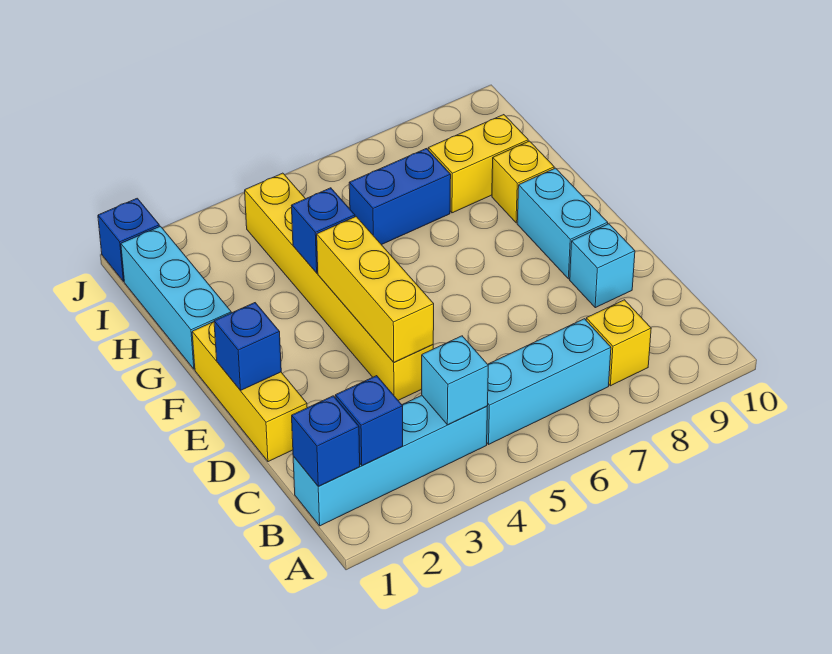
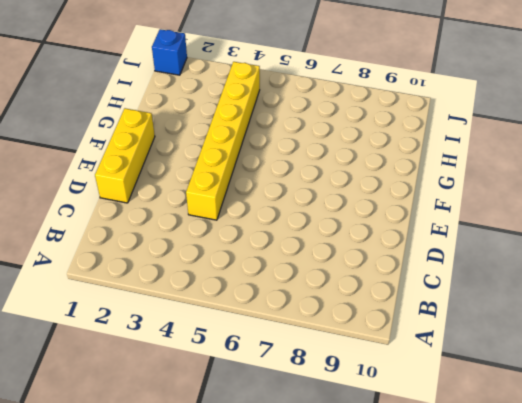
none -> cyan brick B1:B4 level 1
none -> cyan brick B5:B7 level 1
none -> yellow brick B8 level 1

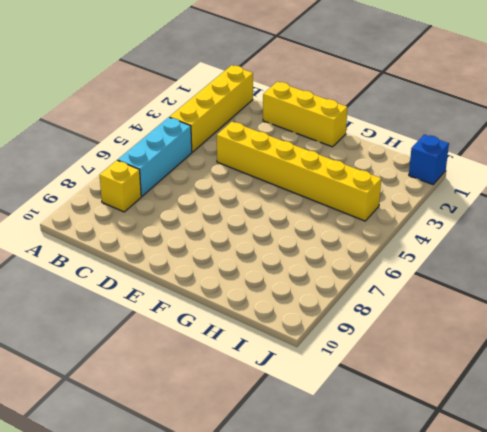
yellow brick B1:B4 level 1 -> cyan brick B1:B4 level 1
none -> cyan brick D9 level 1
none -> cyan brick E9:F9 level 1
none -> cyan brick G1:I1 level 1

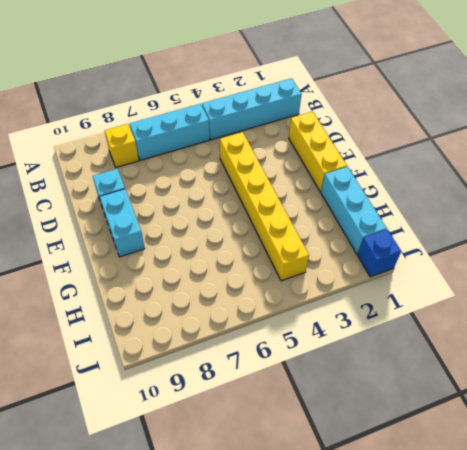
none -> yellow brick G9 level 1
none -> blue brick H6:H7 level 1
none -> yellow brick H8:H9 level 1

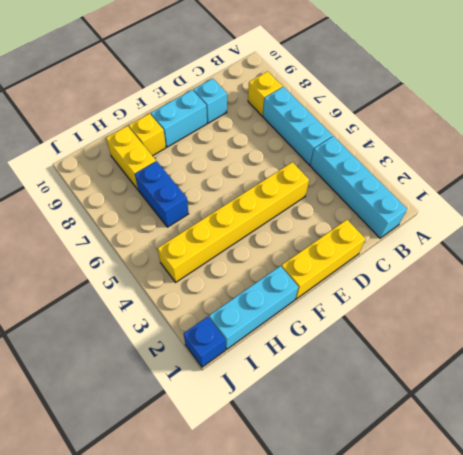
none -> blue brick B1 level 2
none -> blue brick B2 level 2
none -> cyan brick B4 level 2

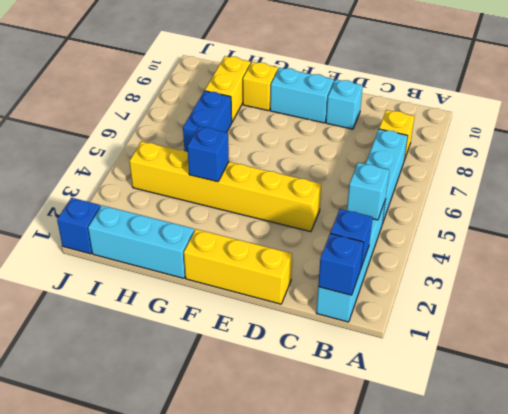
none -> yellow brick D4:F4 level 2
none -> blue brick E1 level 2

